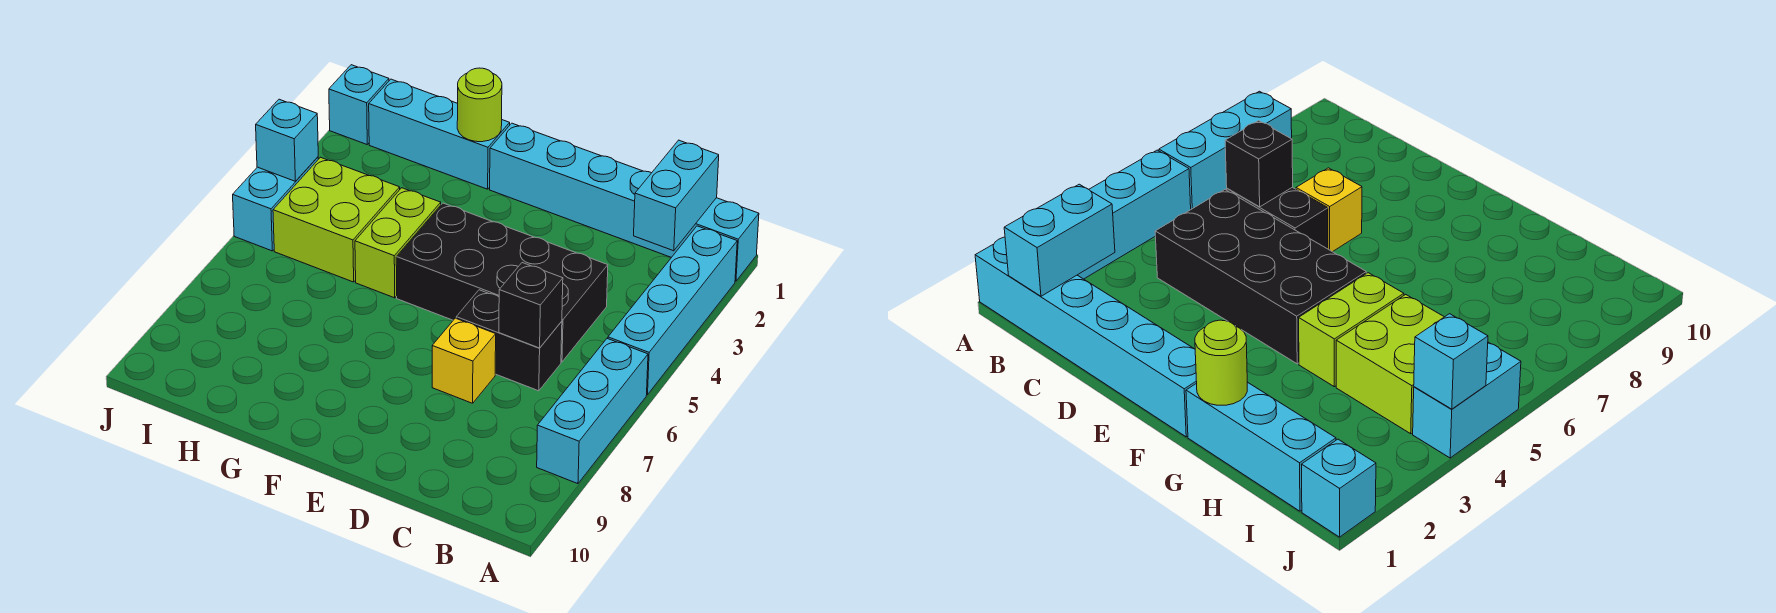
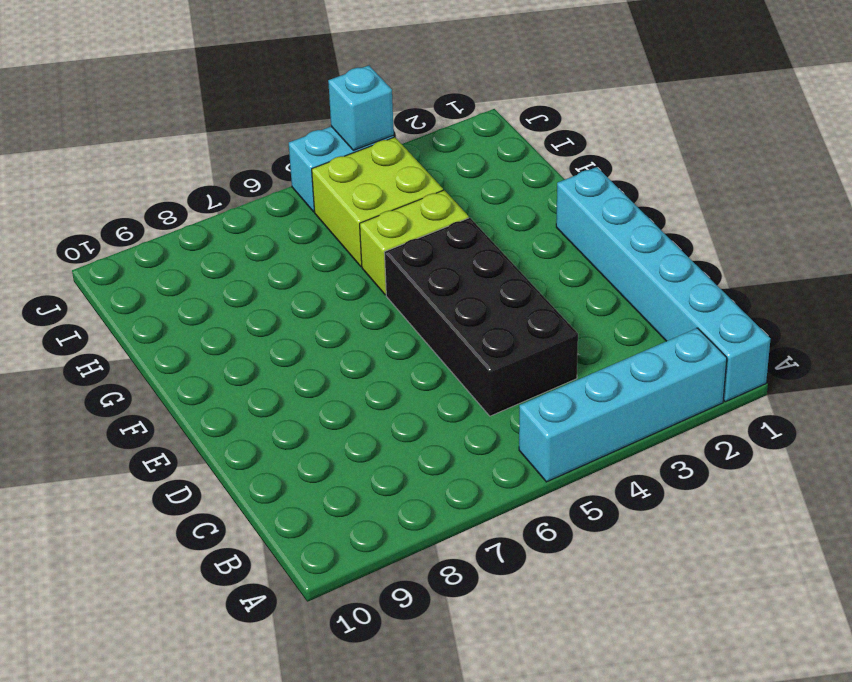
none -> cyan brick A6:A8 level 1
none -> black brick C6:D6 level 1
none -> yellow brick D7 level 1

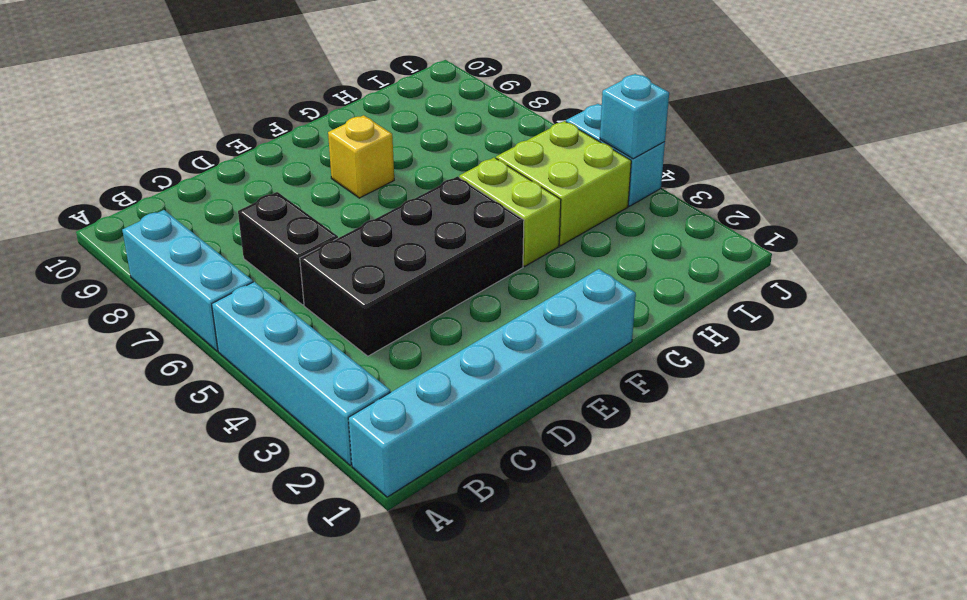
black brick C6:C7 level 1 -> black brick C6:D6 level 1
yellow brick F8 level 1 -> yellow brick D7 level 1
none -> cyan brick G1:I1 level 1
none -> cyan brick J1 level 1
none -> cyan brick B1:B2 level 2

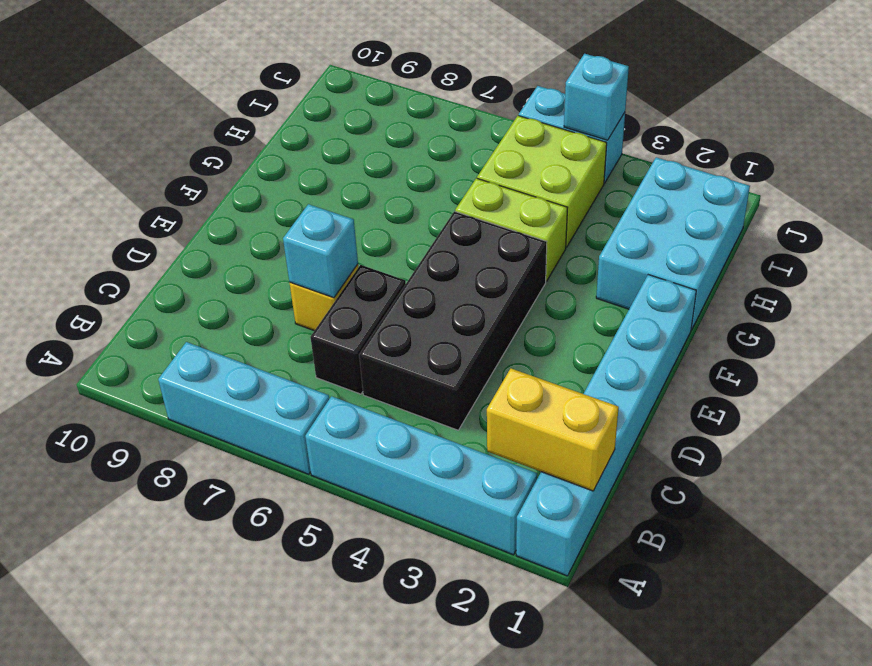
yellow brick B1:B2 level 2 -> cyan brick B1:B2 level 2
cyan brick D7 level 2 -> cyan brick J1 level 1
cyan brick G1:I2 level 1 -> cyan brick G1:I1 level 1
none -> black brick C6 level 2
none -> lime round brick G1 level 2

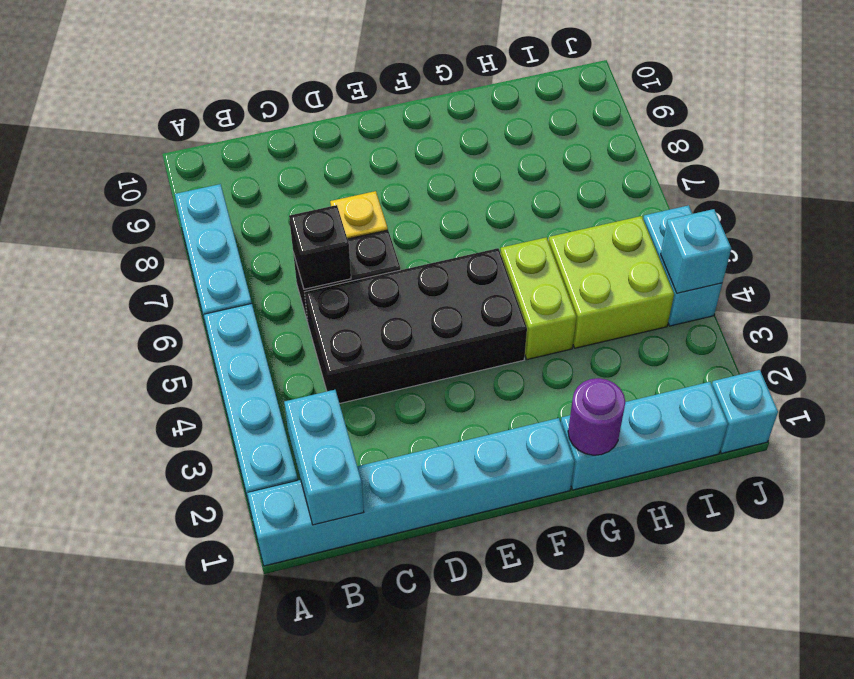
purple round brick G1 level 2 -> lime round brick G1 level 2

